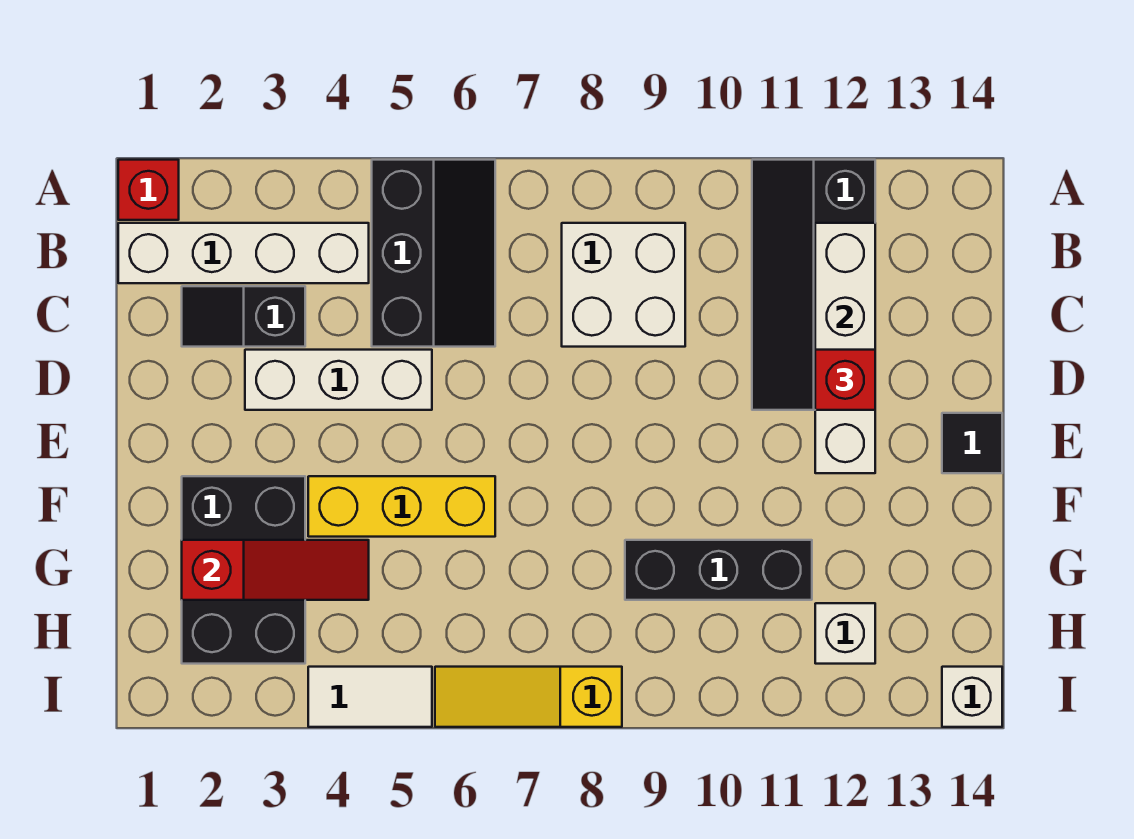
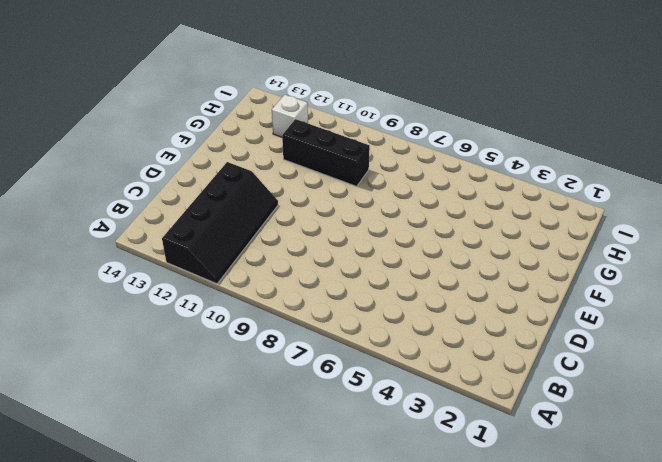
none -> red brick A1 level 1
none -> black slope A5:C6 level 1 top 5
none -> white brick B1:B4 level 1

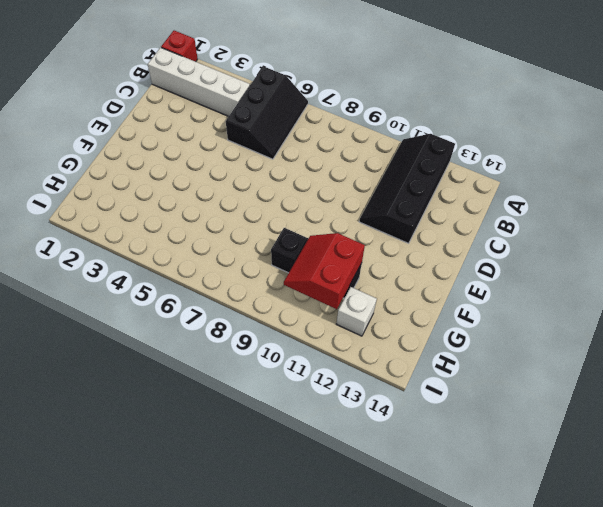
red slope G10:H11 level 2 top 11 -> none
none -> white brick B8:C9 level 1
none -> black slope C2:C3 level 1 top 3
none -> white brick D3:D5 level 1

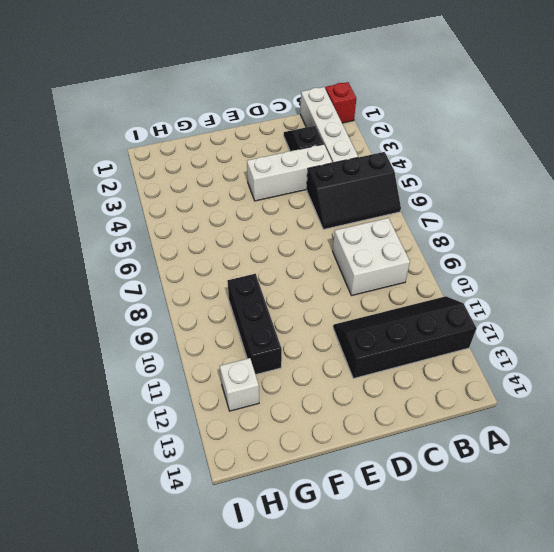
white brick C4:E4 level 1 -> white brick D3:D5 level 1
none -> black tile E14 level 1
none -> black brick F2:H3 level 1
none -> yellow brick F4:F6 level 1

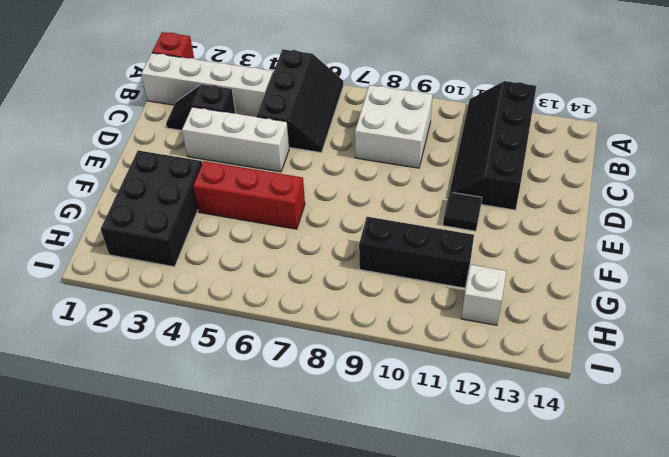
black tile E11 level 1 -> black tile E14 level 1
red brick F4:F6 level 1 -> yellow brick F4:F6 level 1
none -> white tile I4:I5 level 1
none -> yellow slope I6:I8 level 1 top 8
none -> white brick I14 level 1

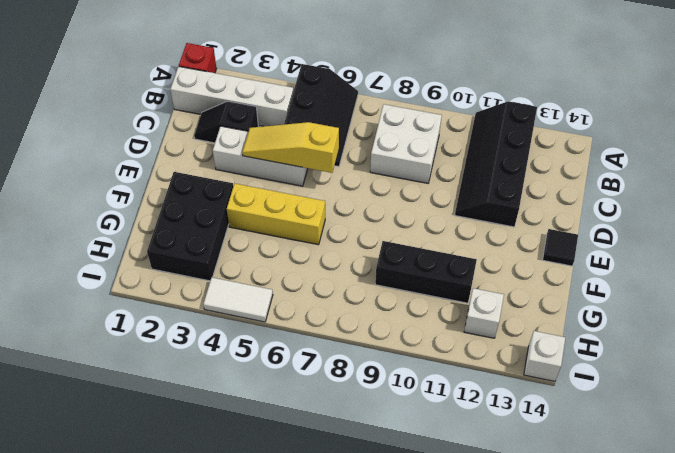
yellow slope D4:D6 level 2 top 6 -> yellow slope I6:I8 level 1 top 8
none -> white brick B12:E12 level 2
none -> red slope G2:G4 level 2 top 2
none -> red brick D12 level 3

